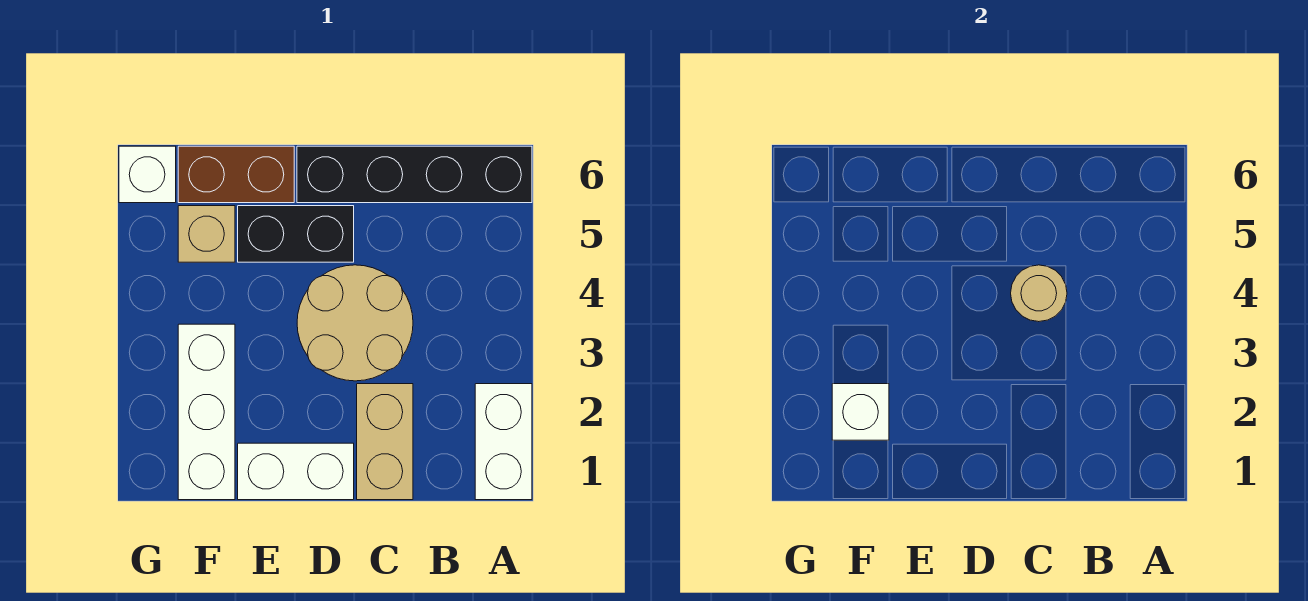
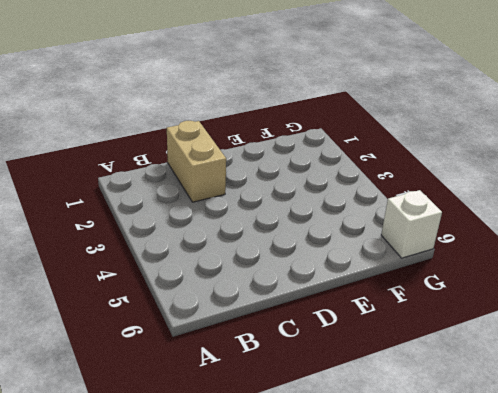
none -> white brick A1:A2 level 1
none -> black brick A6:D6 level 1
none -> tan round brick C3:D4 level 1

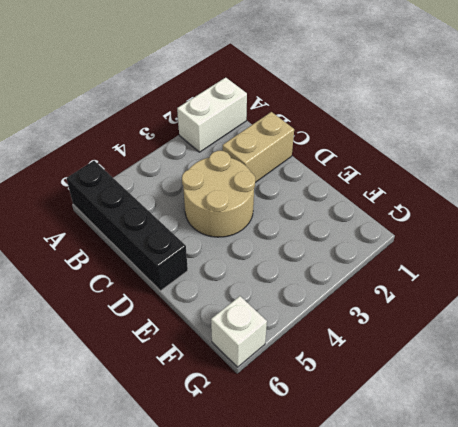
none -> white brick D1:E1 level 1
none -> black brick D5:E5 level 1
none -> brown brick E6:F6 level 1

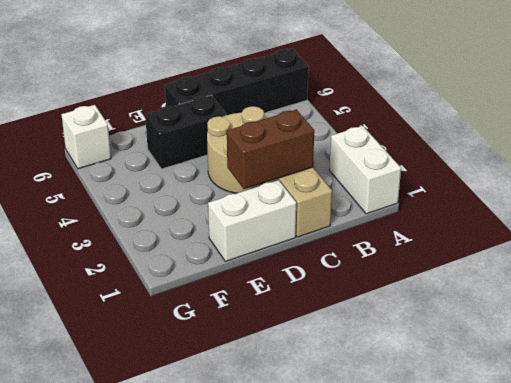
brown brick C2:D2 level 2 -> brown brick E6:F6 level 1
none -> white brick F1:F3 level 1
none -> tan brick F5 level 1
none -> tan round brick C4 level 2

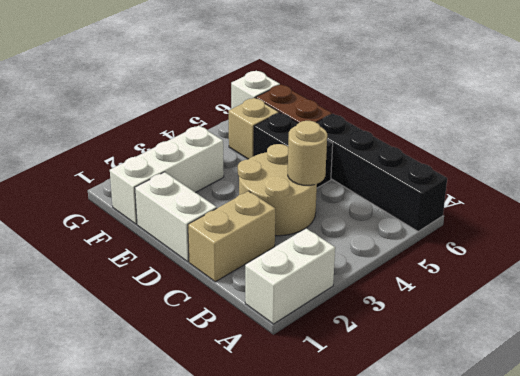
none -> white brick F2 level 2

